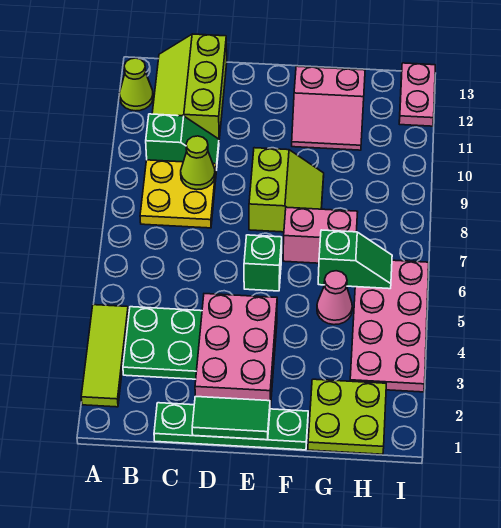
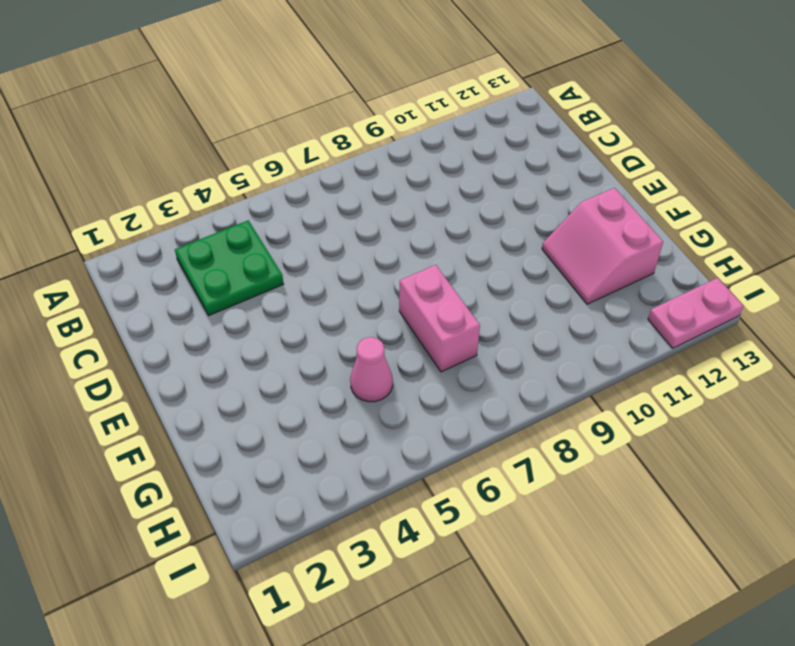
none -> lime tile A2:A4 level 1
none -> lime cone A12 level 1
none -> yellow plate B8:C9 level 1

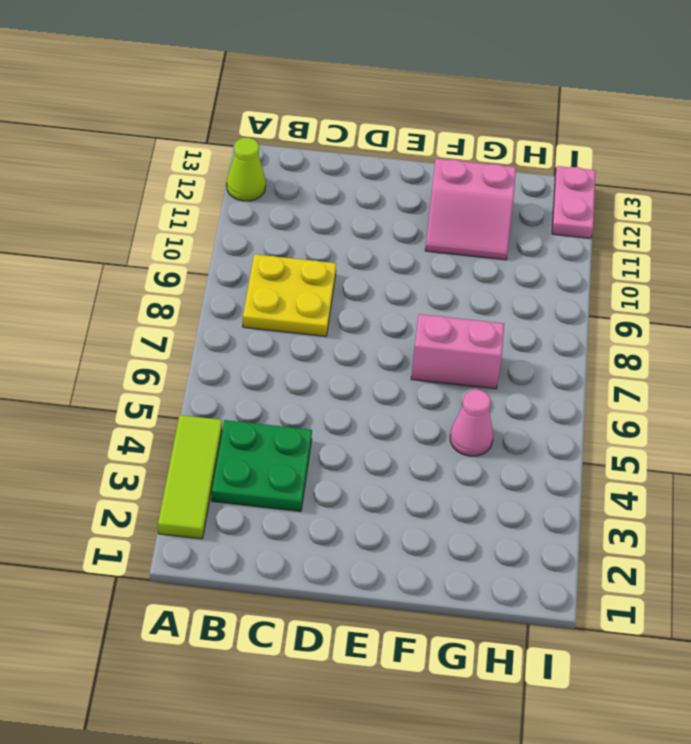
none -> green slope B10:C10 level 1 top B
none -> lime slope B11:C13 level 1 top C
none -> green plate C1:F1 level 1

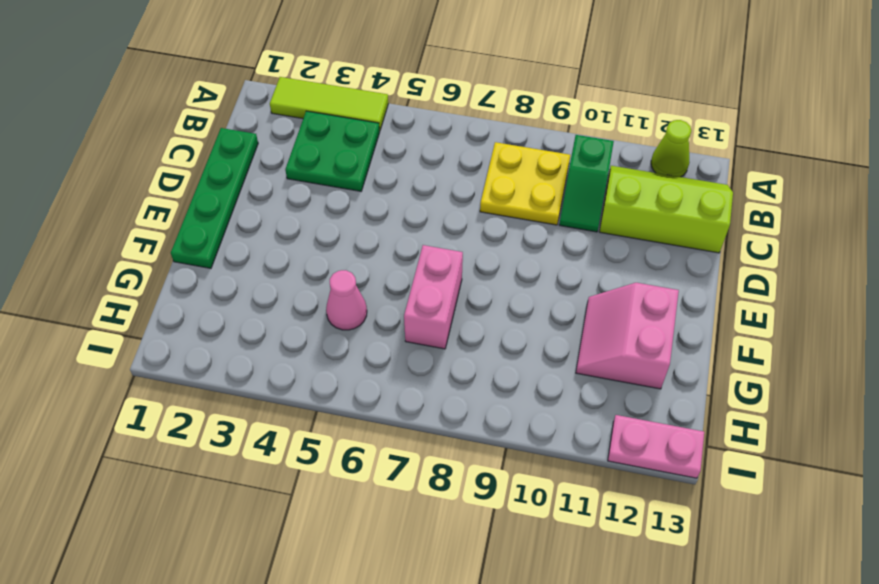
none -> pink brick D2:E4 level 1
none -> green brick E6 level 1
none -> lime slope E8:F9 level 1 top E

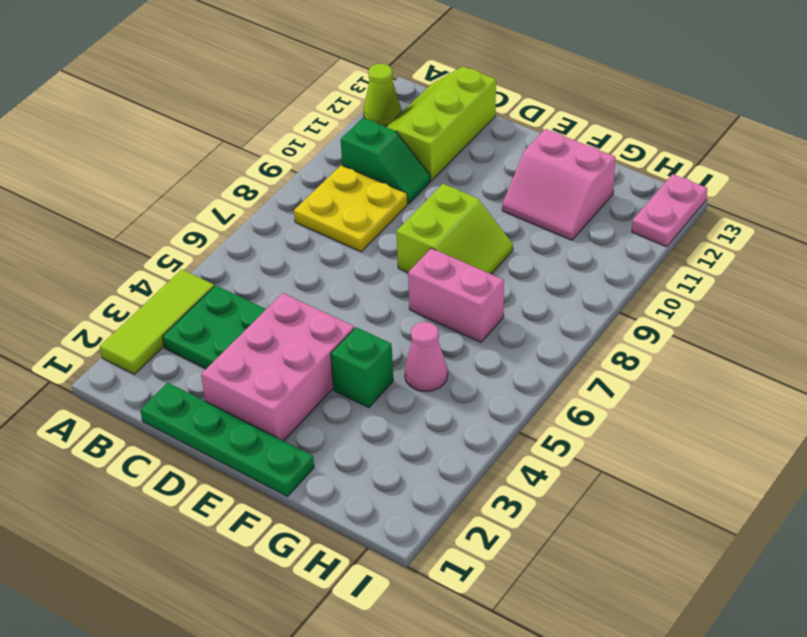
green brick F4 level 1 -> green brick E6 level 1
none -> lime plate G1:H2 level 1
none -> pink plate H3:I6 level 1
none -> lime cone C9 level 2

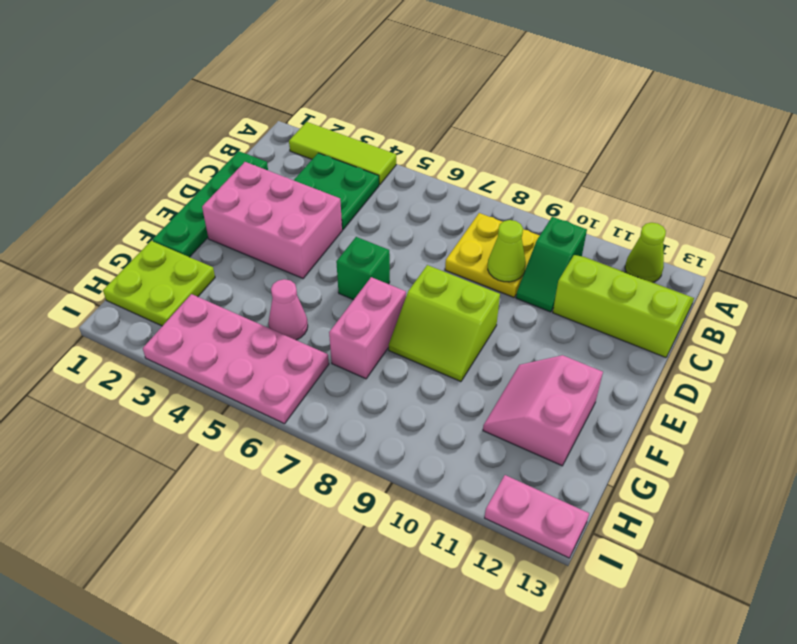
none -> green tile D1:E1 level 2
none -> green slope G6:H6 level 2 top G

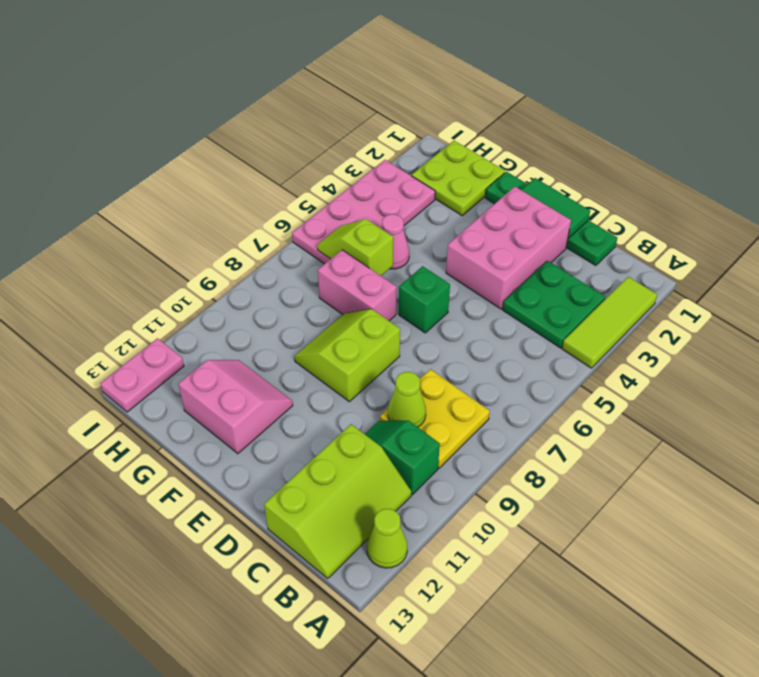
lime slope G6:H6 level 2 top G -> green slope G6:H6 level 2 top G

